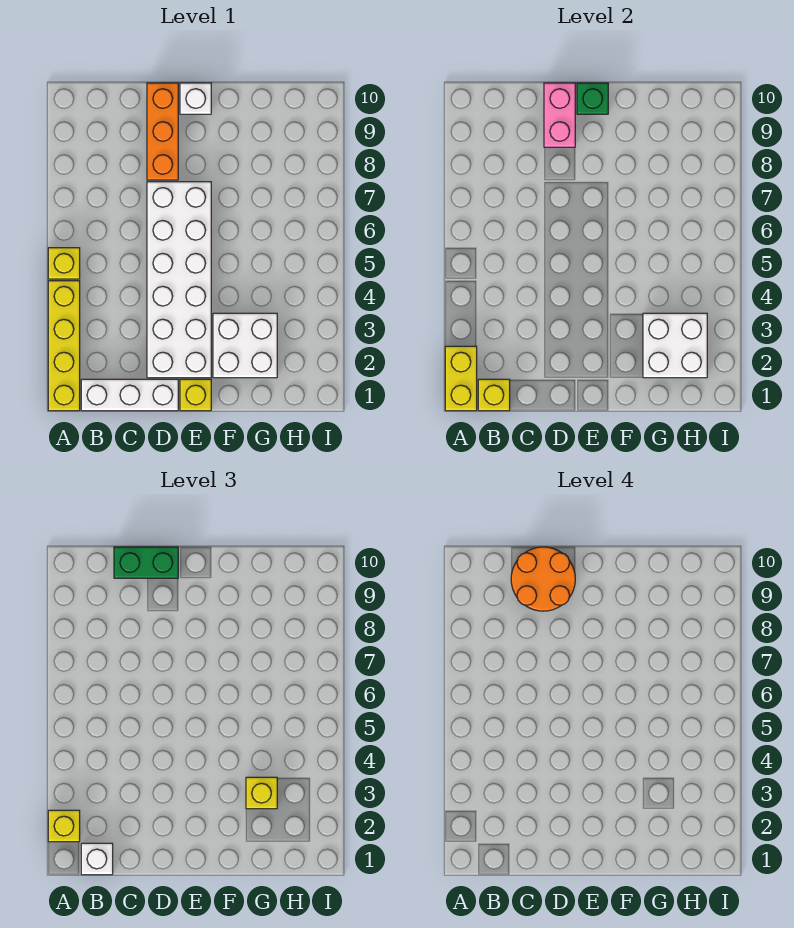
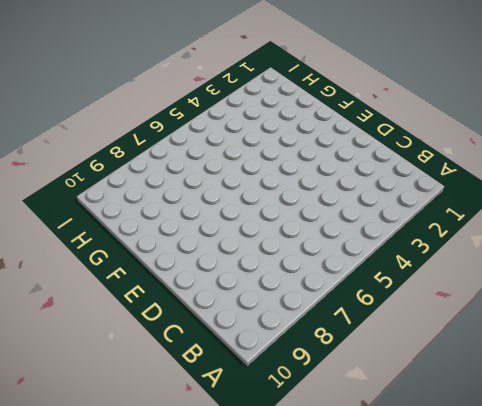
none -> yellow brick A1:A4 level 1
none -> yellow brick A5 level 1
none -> white brick B1:D1 level 1

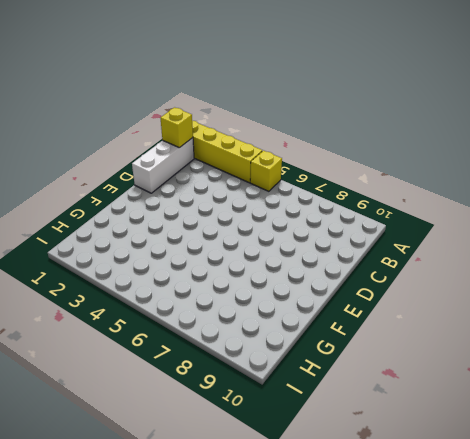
none -> white brick D2:E7 level 1
none -> orange brick D8:D10 level 1
none -> yellow brick E1 level 1

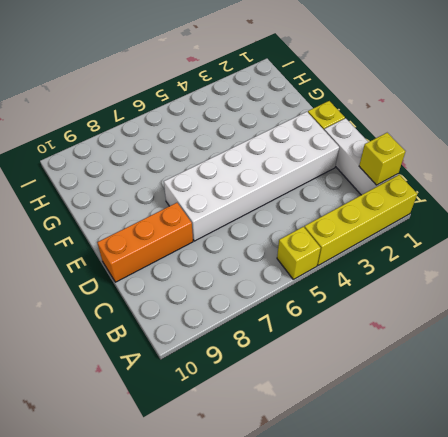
none -> white brick E10 level 1
none -> white brick F2:G3 level 1
none -> yellow brick A1:A2 level 2

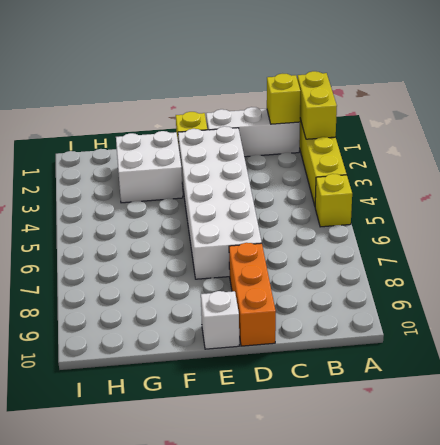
none -> pink brick D9:D10 level 2
none -> green brick E10 level 2
none -> white brick G2:H3 level 2

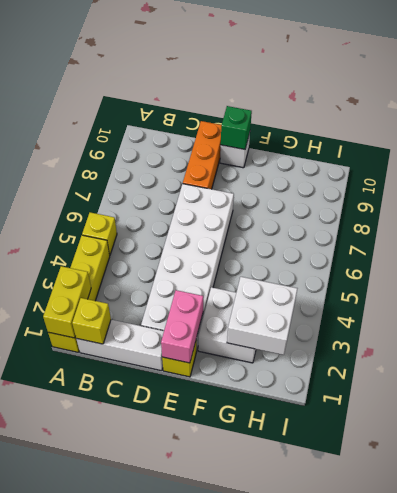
pink brick E1:E2 level 2 -> pink brick D9:D10 level 2
none -> yellow brick A2 level 3
none -> white brick B1 level 3
none -> green brick C10:D10 level 3

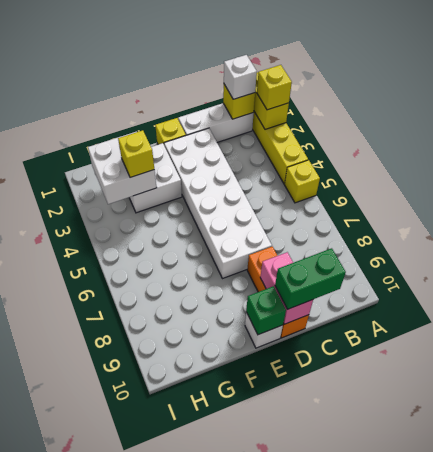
none -> orange round brick C9:D10 level 4

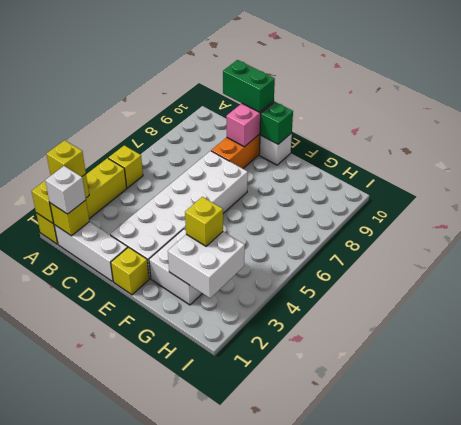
none -> orange round brick C9:D10 level 4

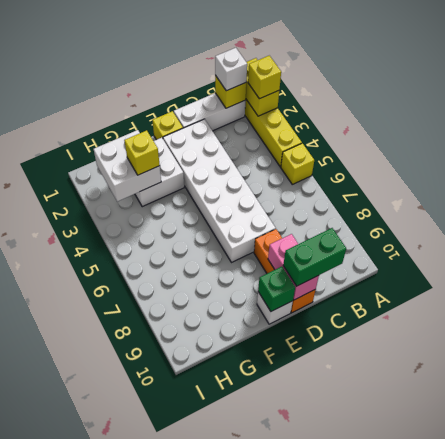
none -> orange round brick C9:D10 level 4

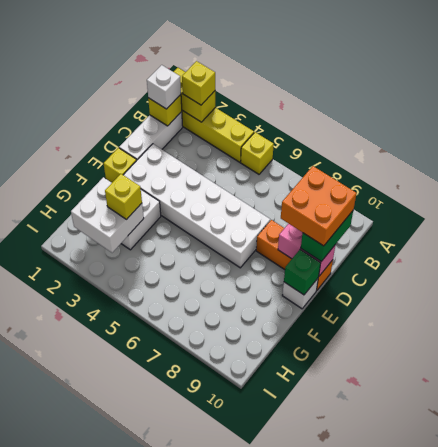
orange brick C9:D10 level 4 -> orange round brick C9:D10 level 4

